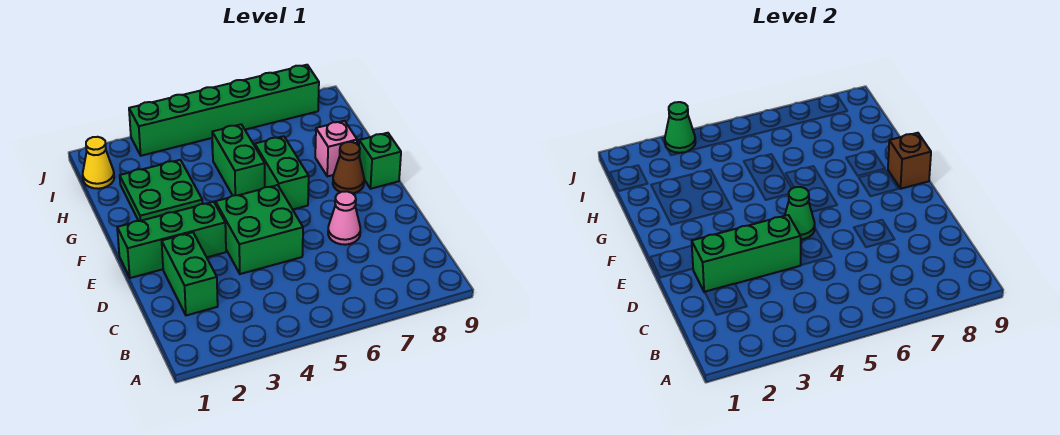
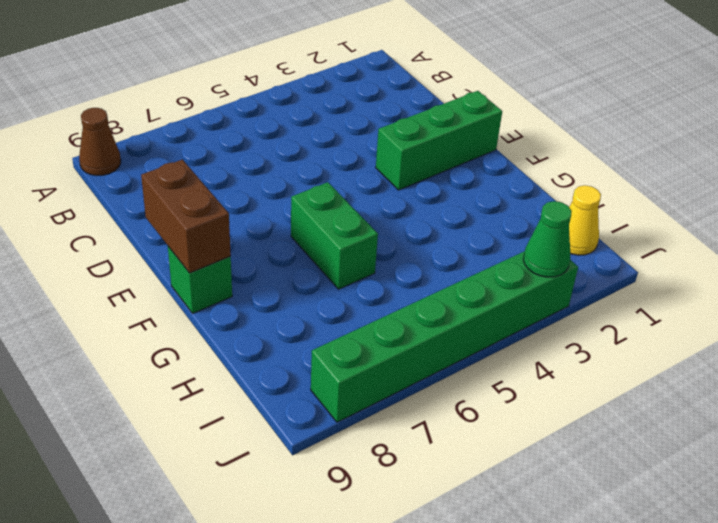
brown cone A9 level 1 -> brown cone F8 level 1
brown brick E9:F9 level 2 -> brown brick F9 level 2
none -> green brick C2:D2 level 1
none -> green brick D4:E5 level 1
none -> pink cone D7 level 1

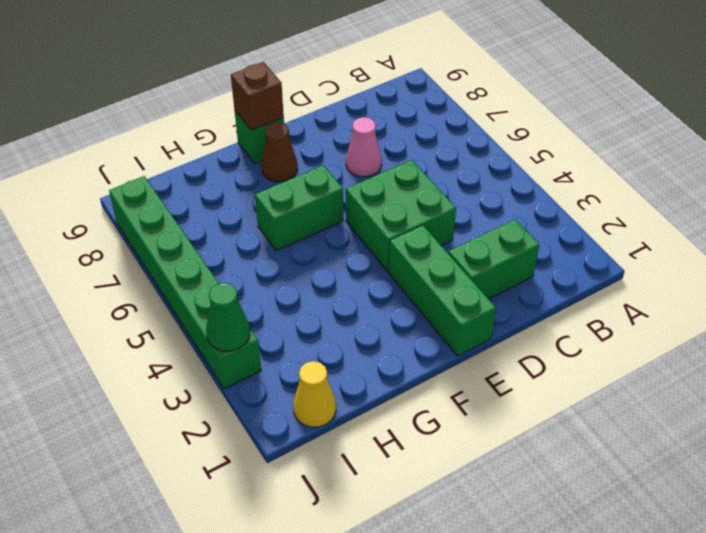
none -> green plate G2:H3 level 1
none -> green brick G5:H5 level 1
none -> pink brick G8 level 1

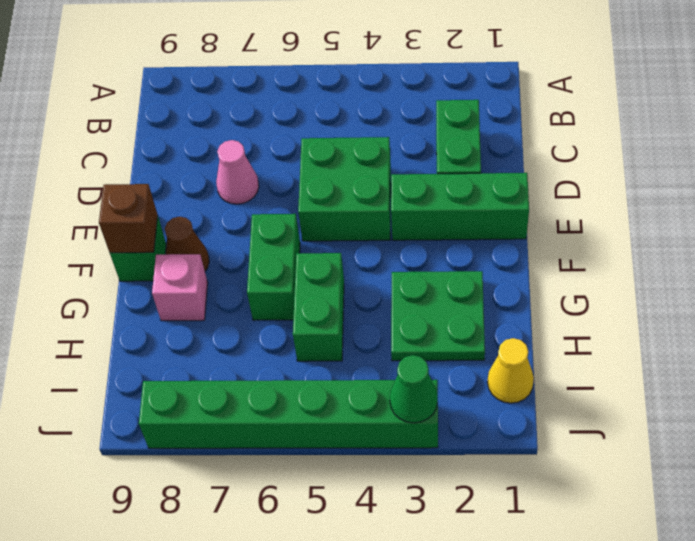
none -> green brick D2:D4 level 2
none -> green cone E5 level 2

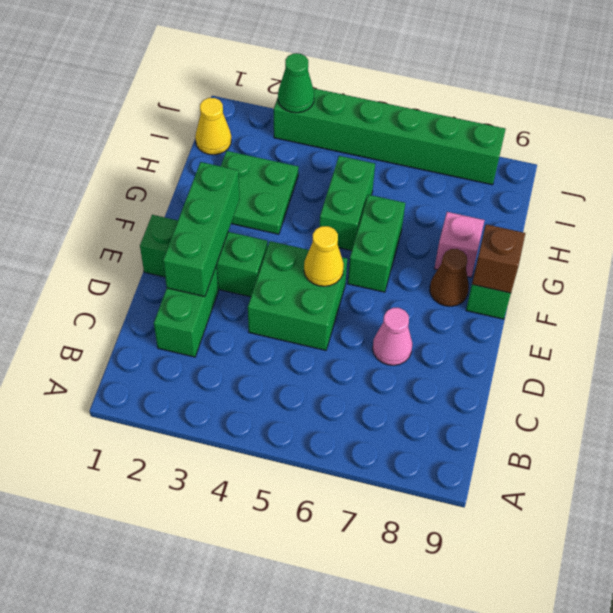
green brick D2:F2 level 2 -> green brick D2:D4 level 2
yellow cone E5 level 2 -> green cone E5 level 2

